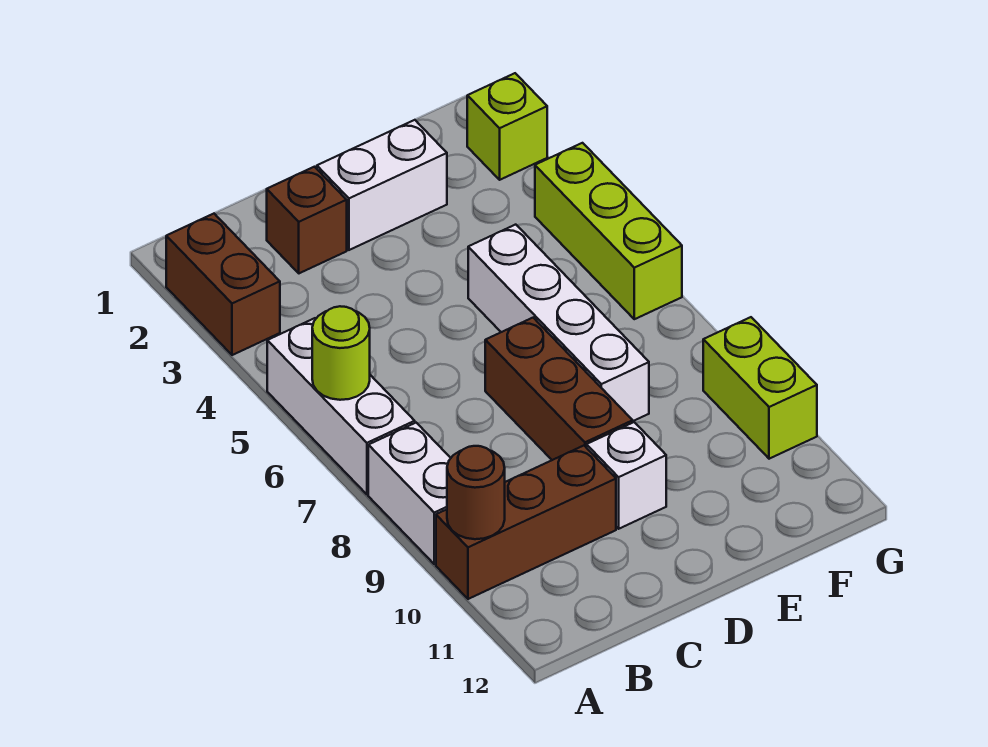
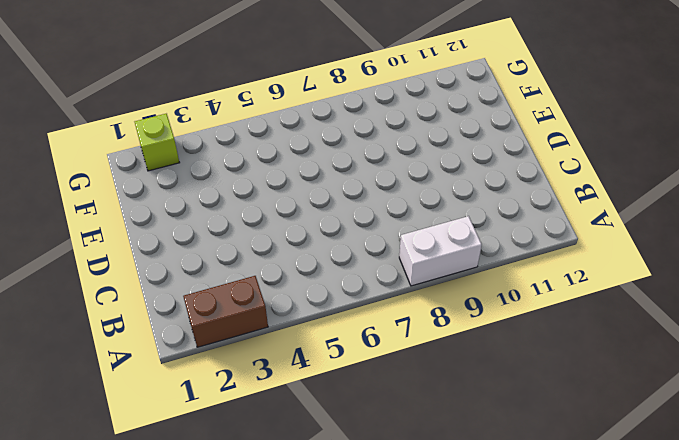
none -> white brick A5:A7 level 1
none -> brown brick A10:C10 level 1
none -> brown brick C2 level 1

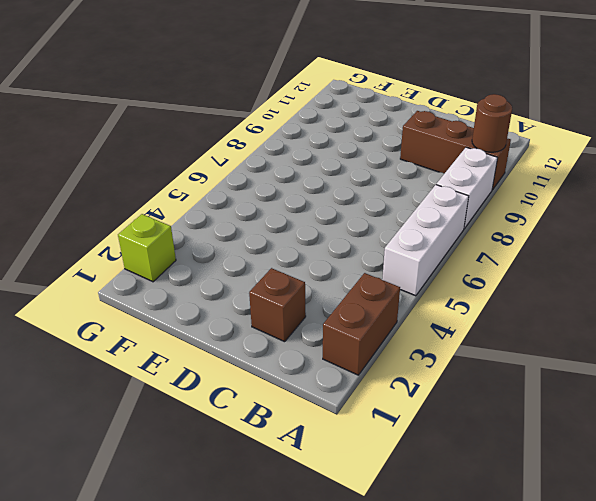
none -> white brick D2:E2 level 1
none -> brown brick D7:D9 level 1
none -> white brick D10 level 1

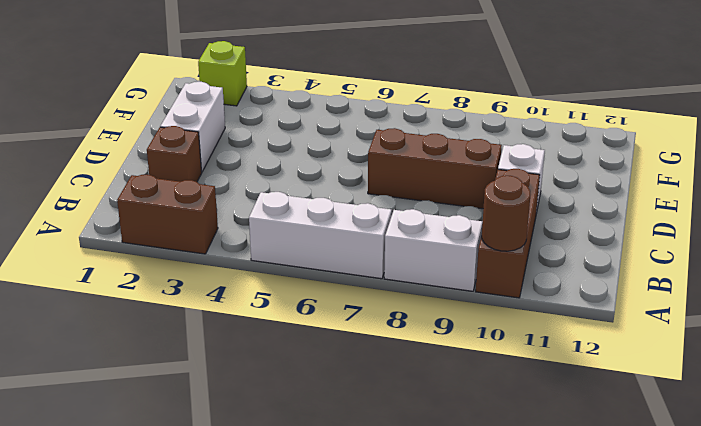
none -> white brick E5:E8 level 1
none -> lime brick G4:G6 level 1
none -> lime brick G9:G10 level 1

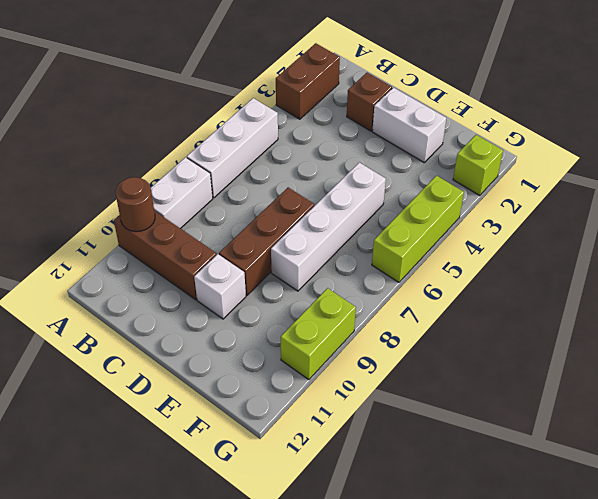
none -> lime round brick A6 level 2

